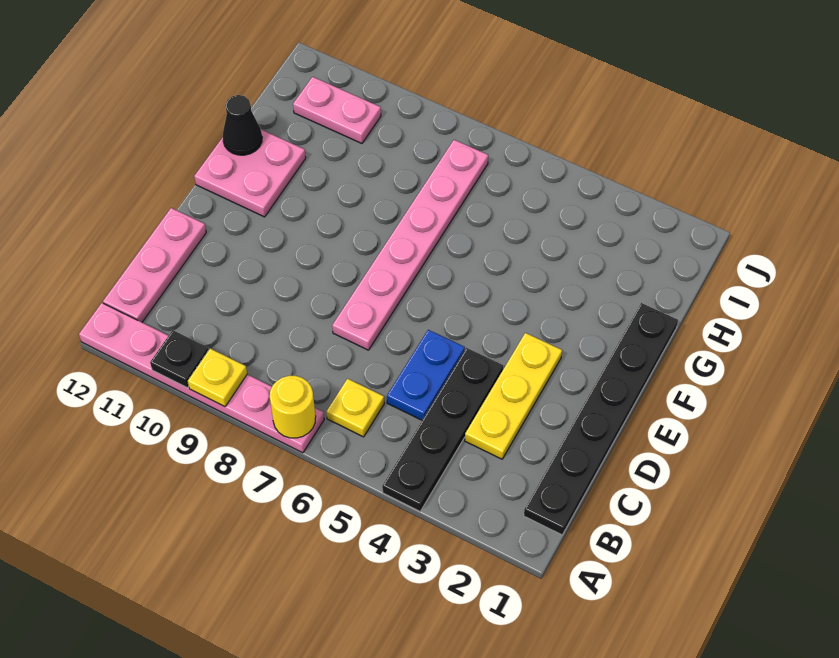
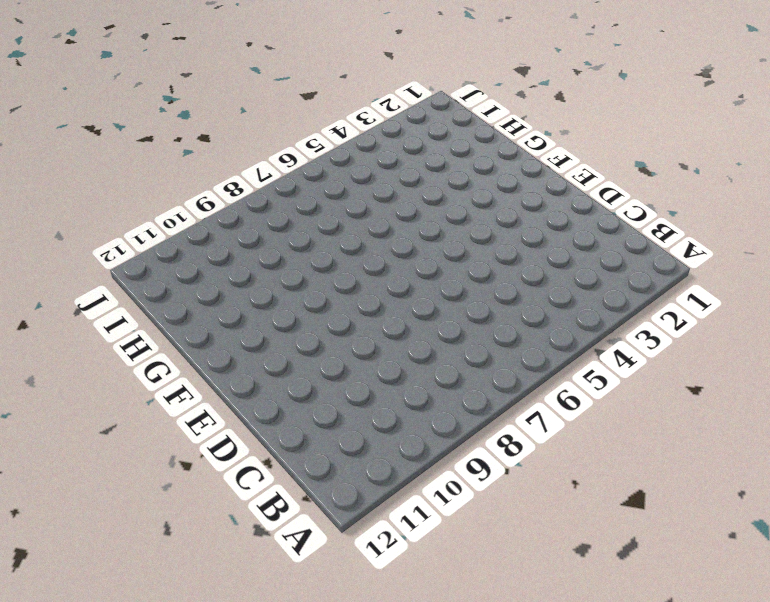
none -> black plate A4:D4 level 1
none -> pink plate A7:A12 level 1
none -> black plate B1:G1 level 1

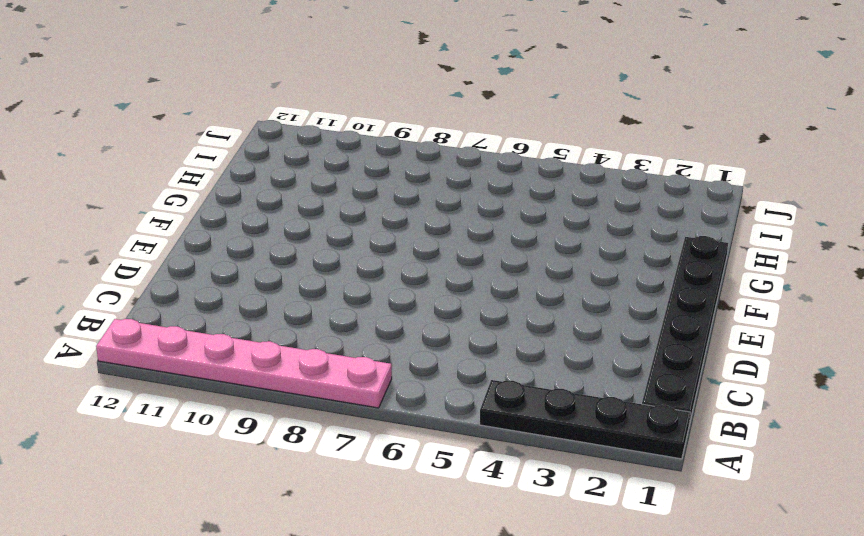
black plate A1:A4 level 1 -> black plate A4:D4 level 1
none -> yellow plate B6 level 1
none -> pink plate B12:D12 level 1
none -> yellow plate C3:E3 level 1

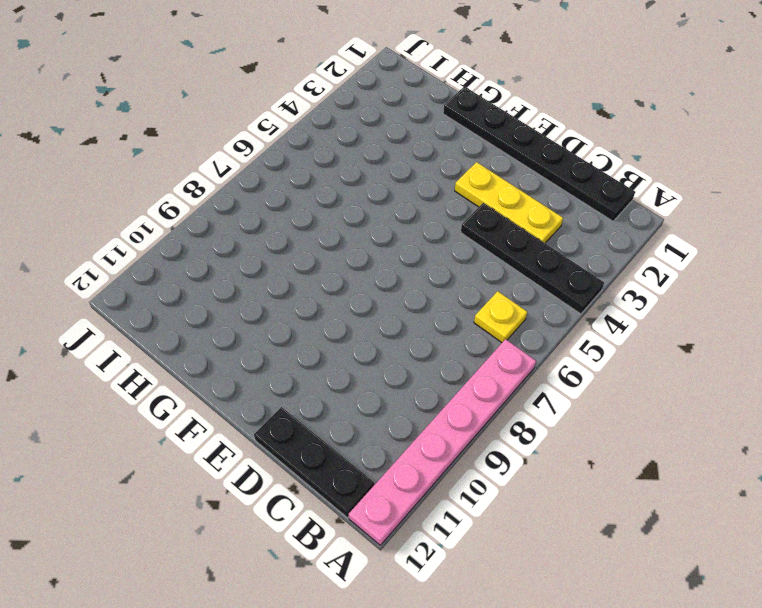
black plate B12:D12 level 1 -> pink plate B12:D12 level 1
none -> blue plate C5:D5 level 1
none -> pink plate D7:I7 level 1
none -> pink plate F11:G12 level 1

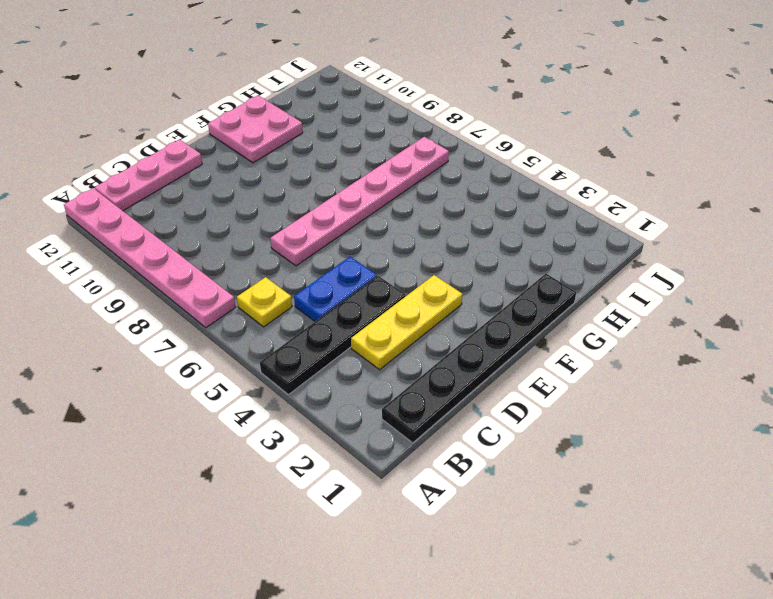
none -> pink plate I10:I11 level 1
none -> yellow round brick A7 level 2
none -> yellow plate A9 level 2

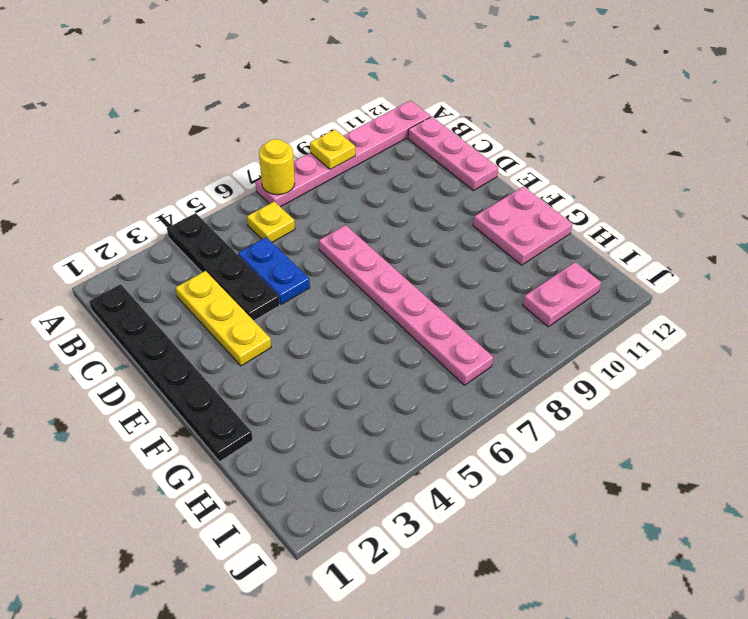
none -> black plate A10 level 2
none -> black cone G12 level 2

